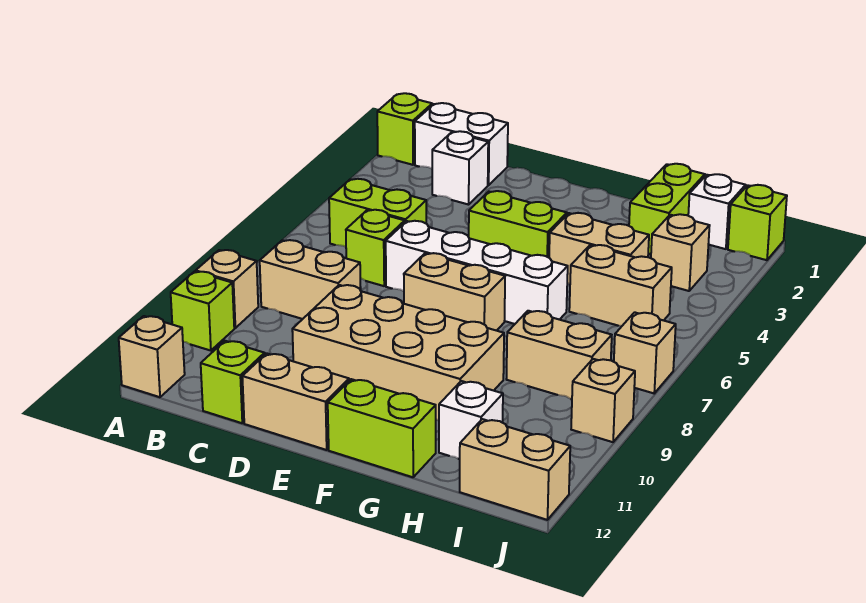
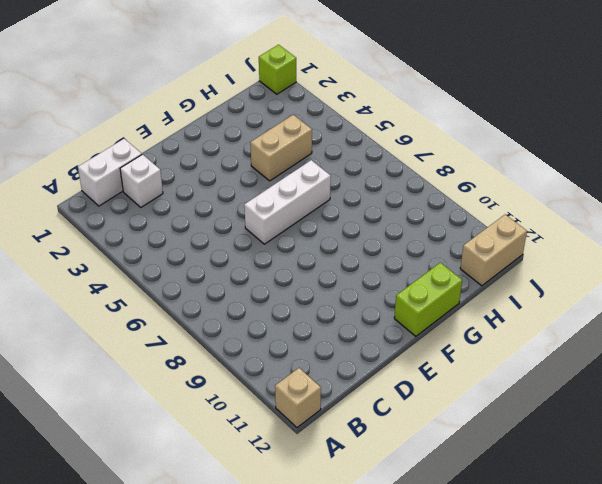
white brick E6:G6 level 1 -> white brick D6:G6 level 1
none -> lime brick A1 level 1
none -> tan brick A9 level 1
none -> lime brick A10 level 1

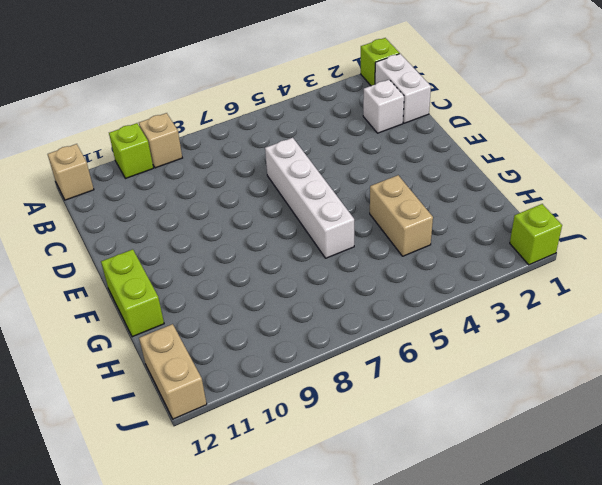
none -> lime brick B5:C5 level 1
none -> tan brick B8:C8 level 1
none -> lime brick C6 level 1

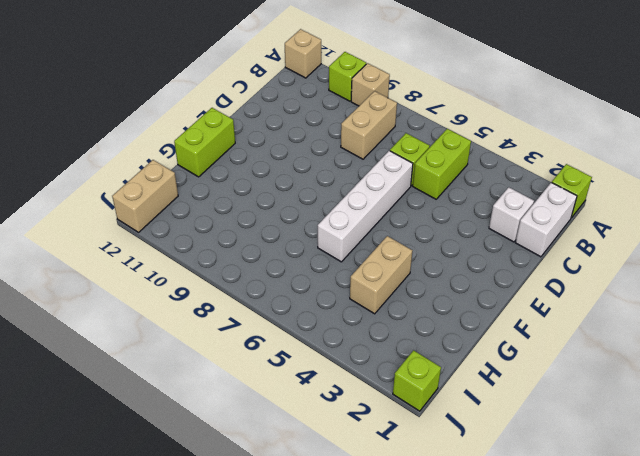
none -> lime brick C12 level 1
none -> tan brick D9:G10 level 1
none -> tan brick D12:E12 level 1

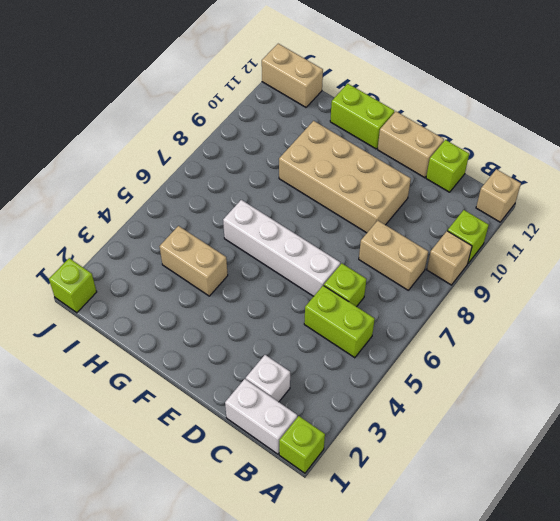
none -> lime brick E4:F4 level 1
none -> tan brick E7:F7 level 1
none -> lime brick H1:H2 level 1

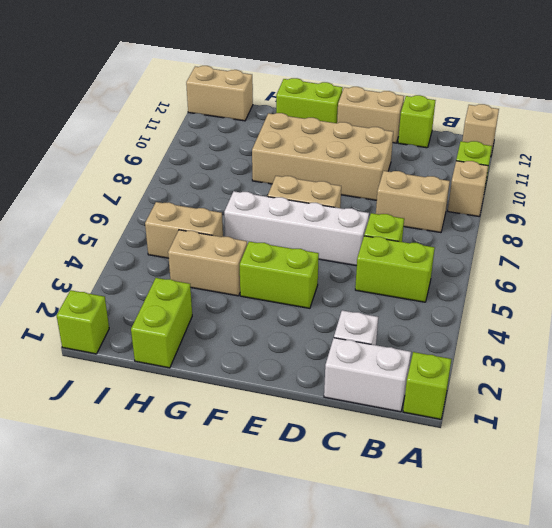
none -> tan brick H8:I8 level 1
none -> white brick H11 level 1
none -> white brick I1 level 1

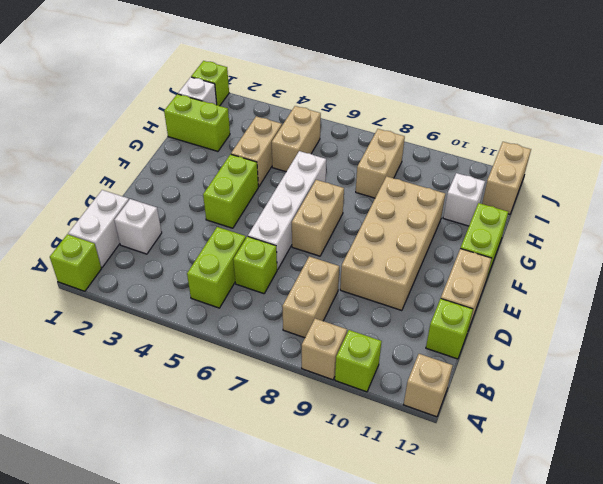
none -> tan brick I3 level 1
none -> tan brick J7 level 1
none -> tan brick J9 level 1

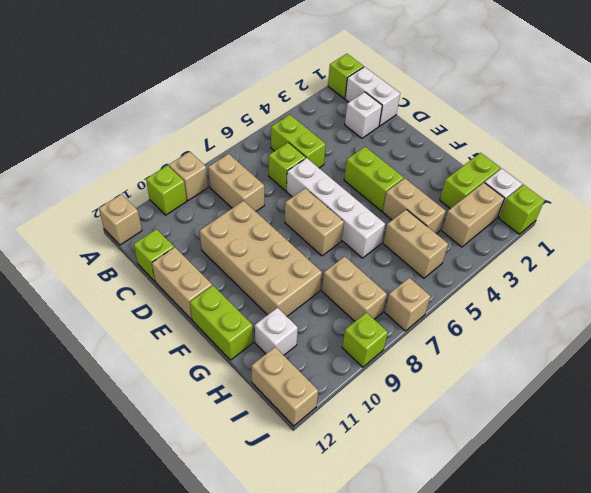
tan brick I2:I3 level 1 -> tan brick I3 level 1
lime brick J9 level 1 -> tan brick J9 level 1

